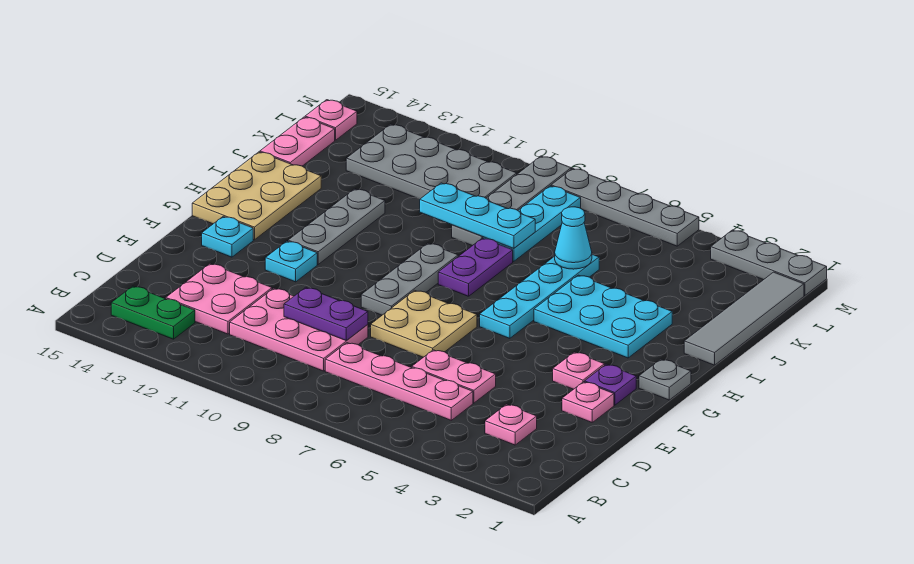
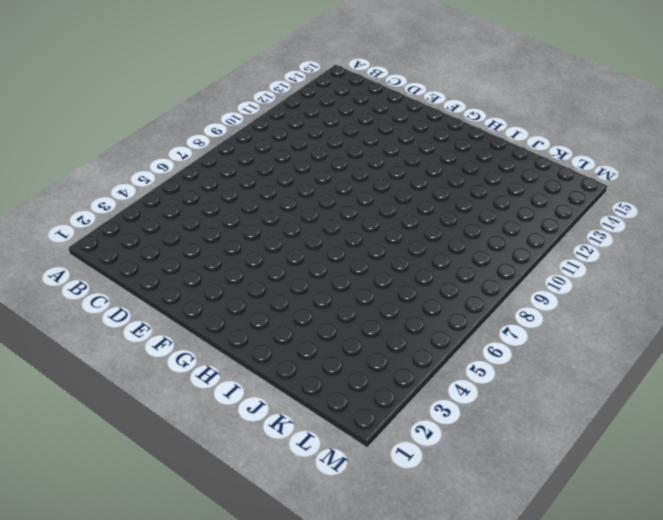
none -> green plate B13:B14 level 1
none -> pink plate C3 level 1
none -> pink plate C5:C8 level 1
none -> pink plate C9:D11 level 1

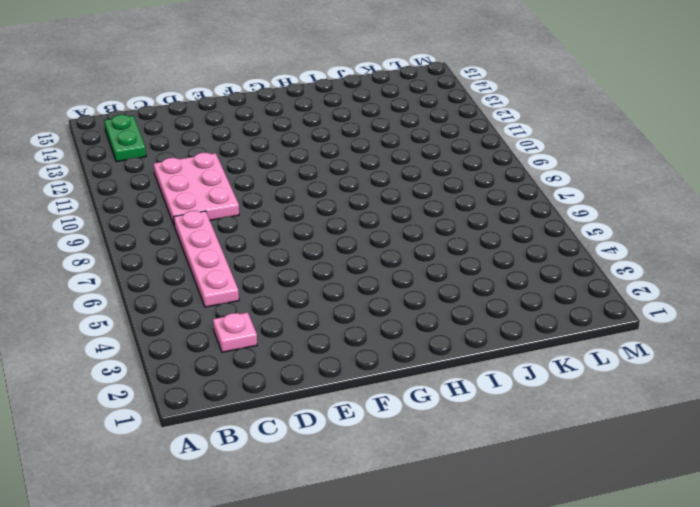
none -> pink plate C12:D13 level 1
none -> pink plate D5:D6 level 1
none -> pink plate E2 level 1
none -> tan plate E7:F8 level 1

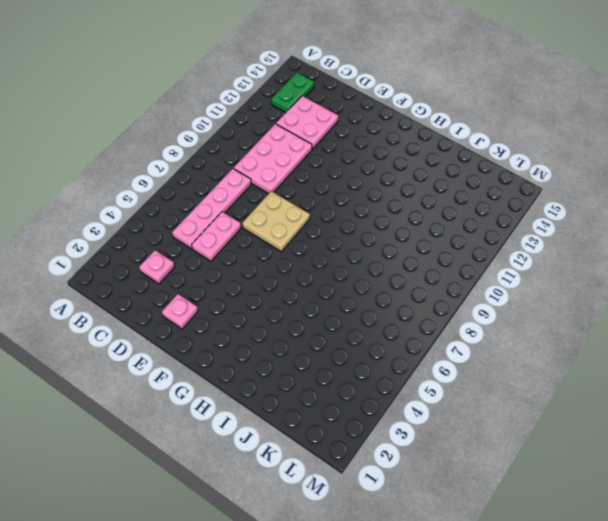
none -> purple plate F2 level 1
none -> pink plate F3 level 1
none -> grey plate F9:H9 level 1
none -> cyan plate F12 level 1

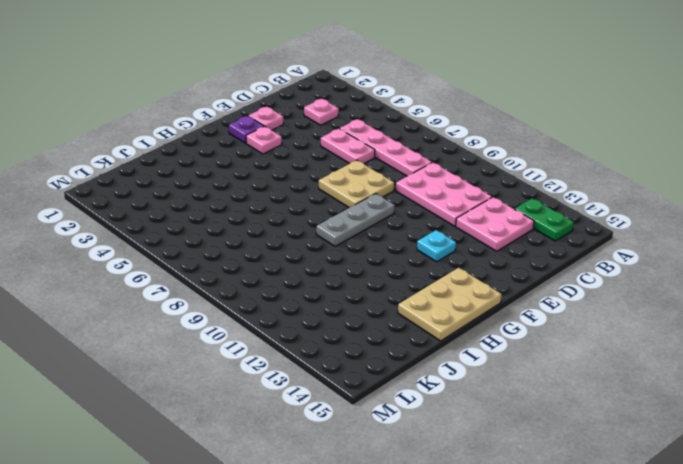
none -> cyan plate F14 level 1
none -> grey plate G1 level 1
none -> cyan plate G6:J6 level 1
none -> grey plate G12:I12 level 1

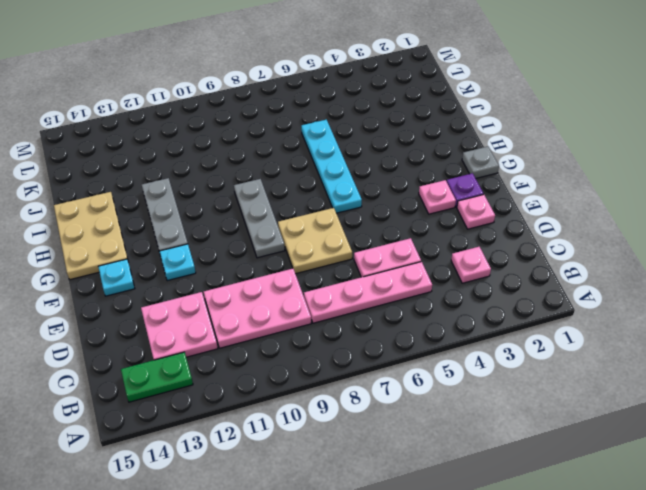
none -> cyan plate H3:I5 level 1
none -> purple plate H8:I8 level 1
none -> grey tile I1:L1 level 1
none -> cyan plate J8:L8 level 1

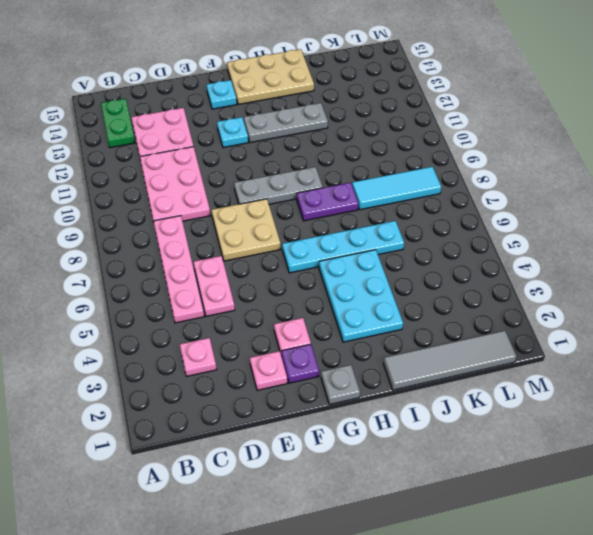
cyan tile J8:L8 level 1 -> cyan plate J8:L8 level 1
none -> grey plate J9:M9 level 1
none -> pink plate J15:K15 level 1
none -> grey plate K10:L13 level 1
none -> pink plate L15 level 1

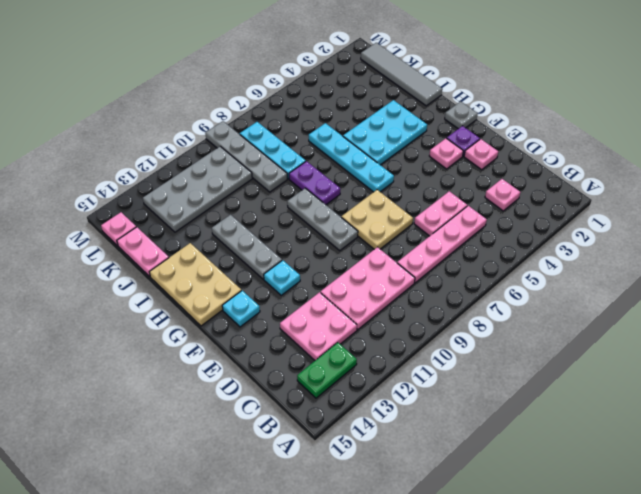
none -> grey plate M1:M3 level 1
none -> grey plate M5:M8 level 1
none -> purple plate D9:D10 level 2
none -> cyan cone J6 level 2

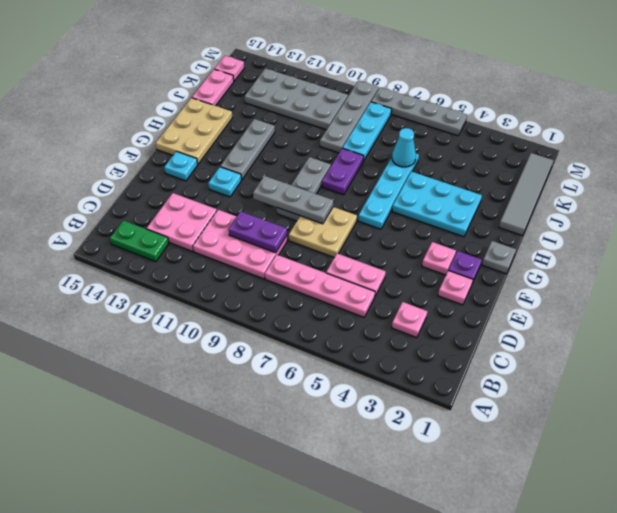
grey plate F8:F10 level 2 -> grey plate M1:M3 level 1
none -> cyan plate J8:J10 level 2

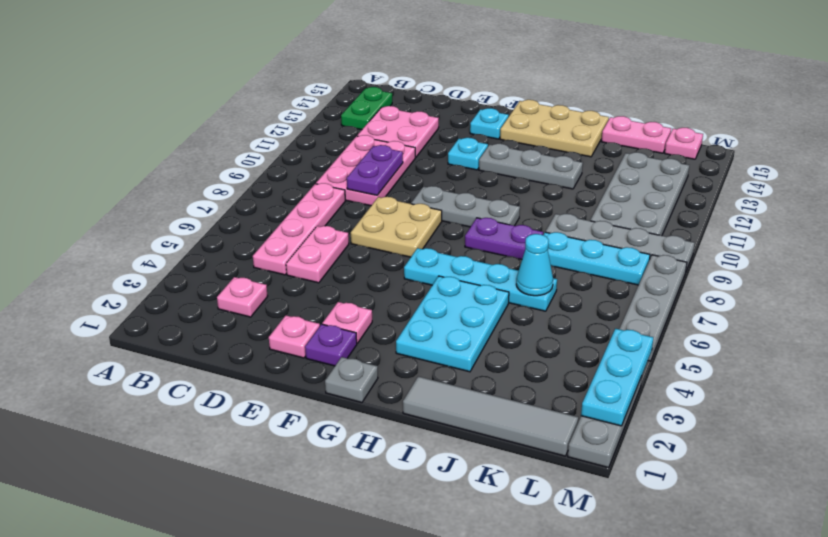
cyan plate M2:M4 level 2 -> cyan plate J8:J10 level 2

